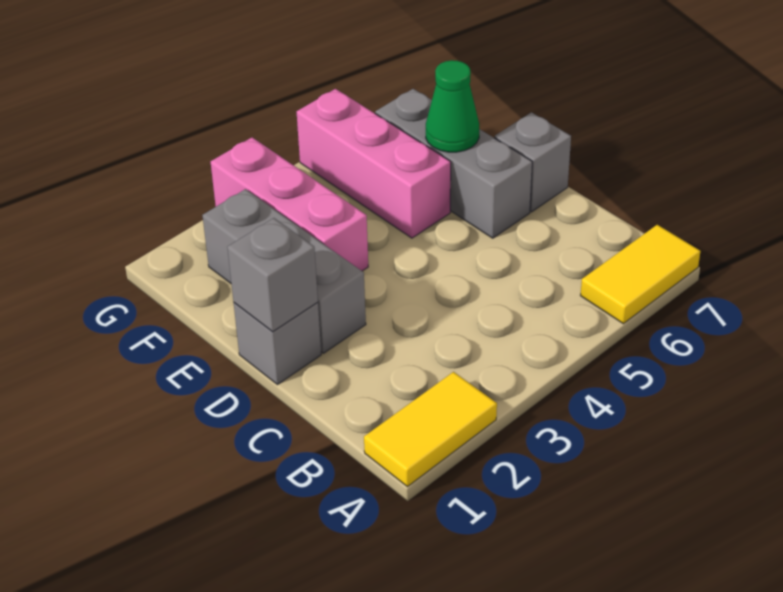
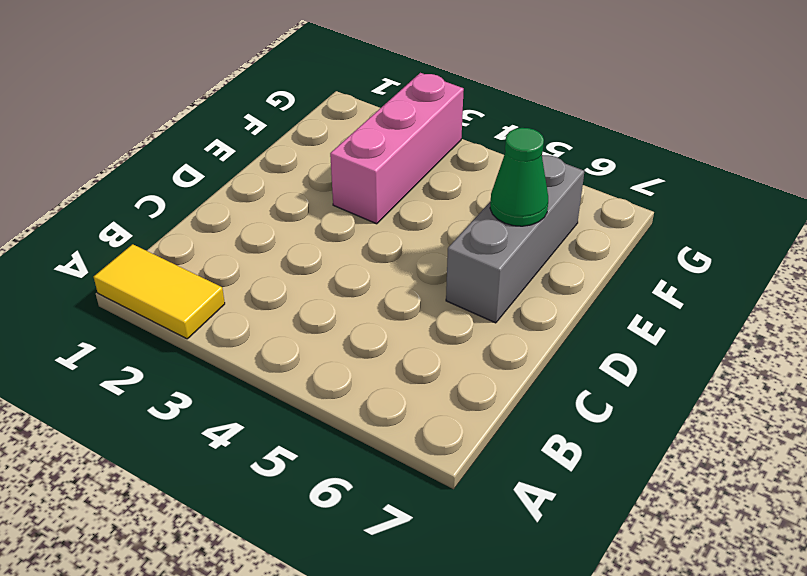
none -> yellow tile A6:A7 level 1
none -> grey brick D1 level 1

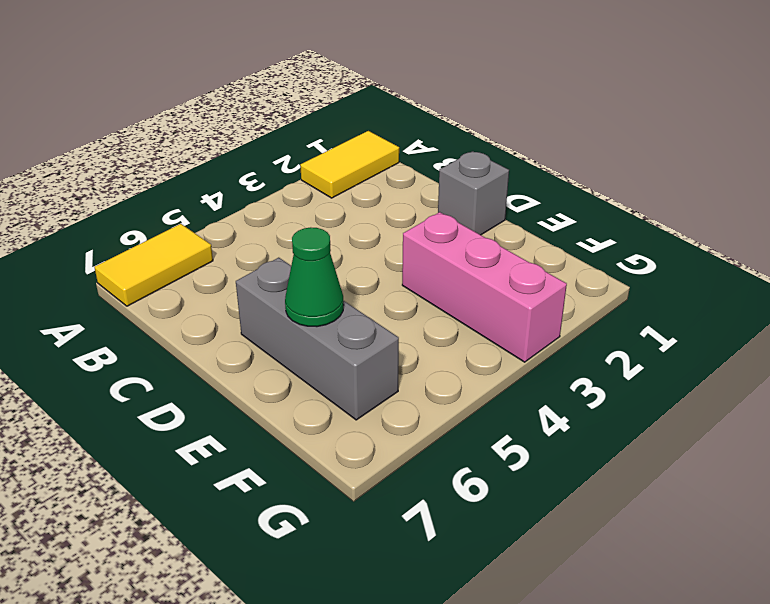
none -> grey brick D2:F2 level 1
none -> grey brick D7 level 1

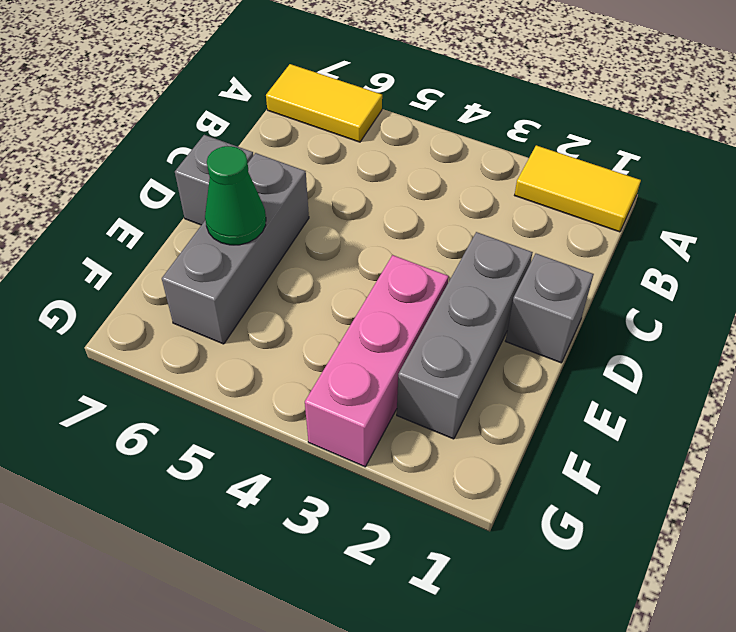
none -> pink brick E5:G5 level 1
none -> grey brick D1 level 2

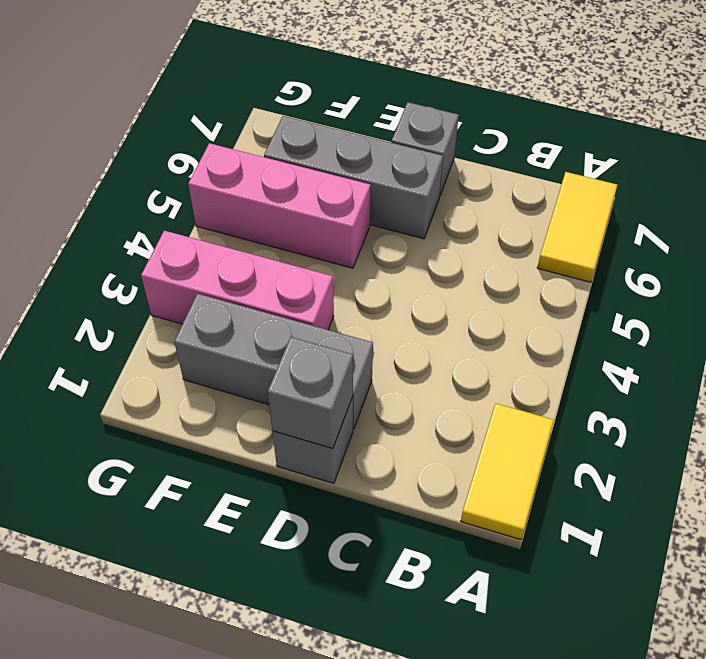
none -> green cone E6 level 2

